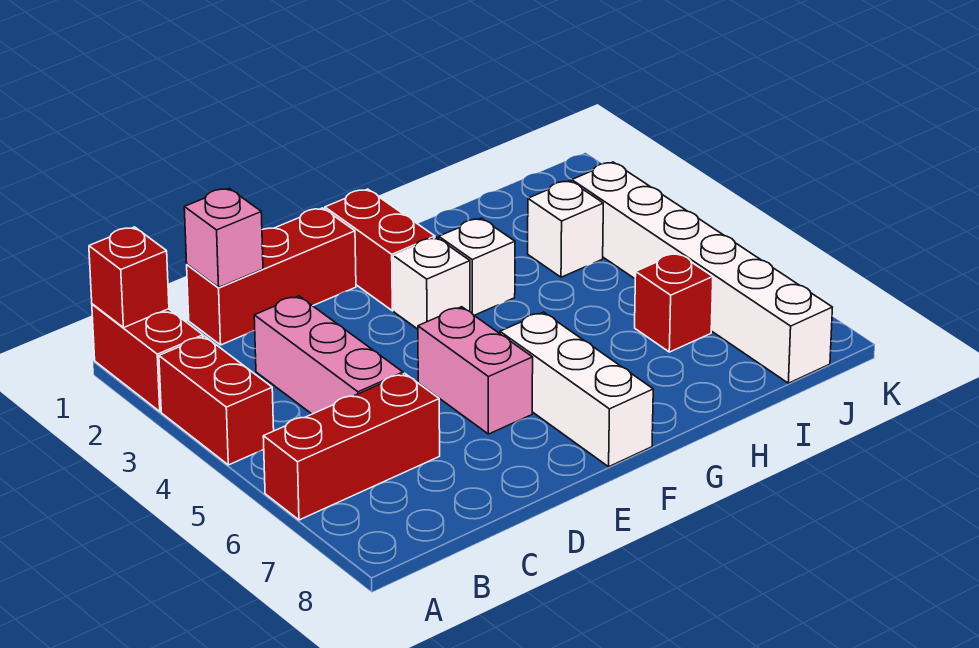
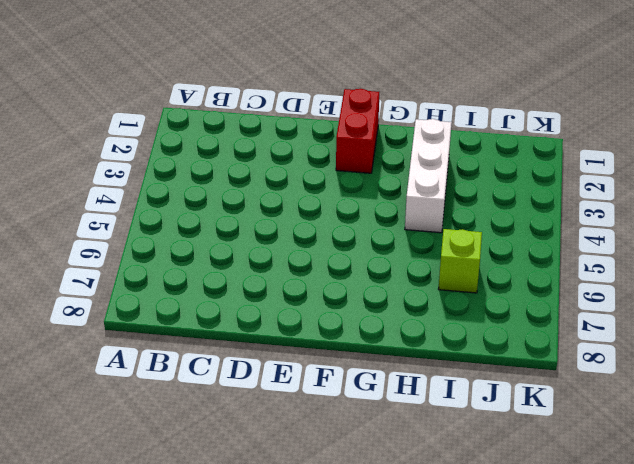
white brick H2:H4 level 1 -> white brick F6:F8 level 1
lime brick I6 level 1 -> red brick I6 level 1
none -> red brick A1:A2 level 1
none -> red brick A3:A4 level 1
none -> red brick A6:C6 level 1

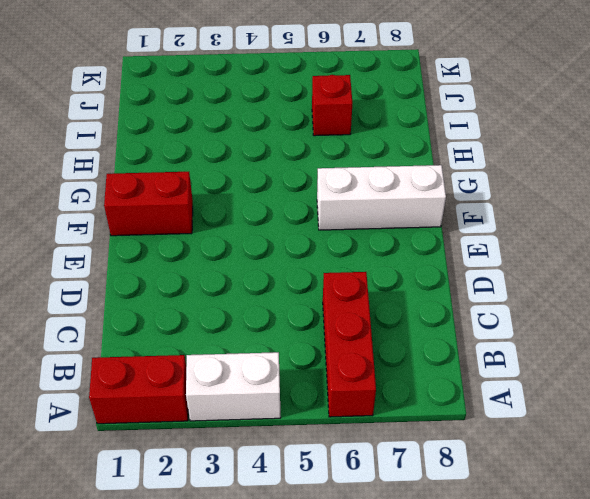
white brick A3:A4 level 1 -> red brick A3:A4 level 1
none -> red brick C1:E1 level 1
none -> pink brick C3:C5 level 1
none -> pink brick E5:E6 level 1

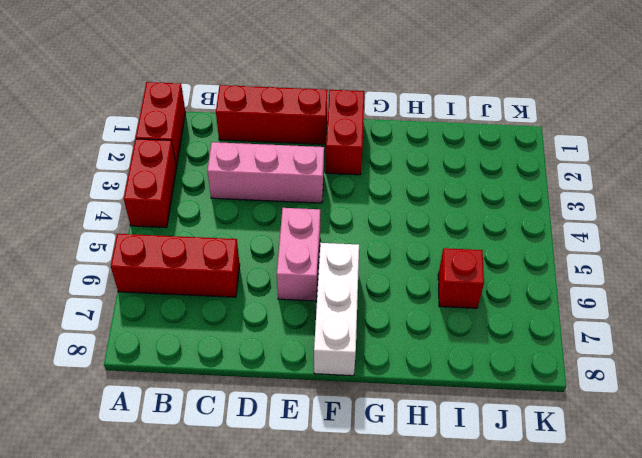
pink brick C3:E3 level 1 -> pink brick C3:C5 level 1
none -> white brick F3 level 1
none -> white brick G3 level 1
none -> white brick I3 level 1

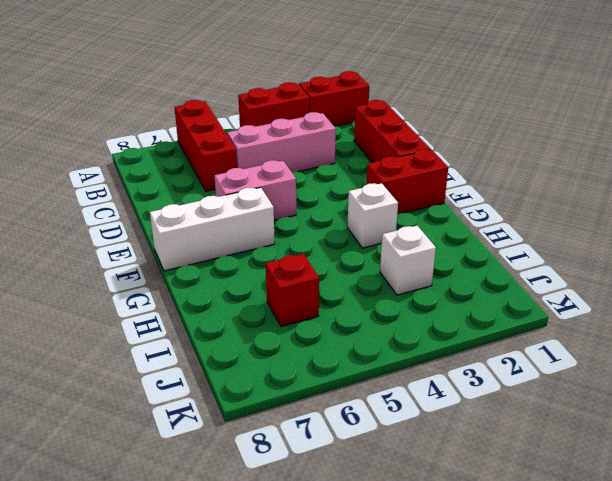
none -> white brick F3 level 1
none -> white brick J3:J8 level 1
none -> red brick A1 level 2

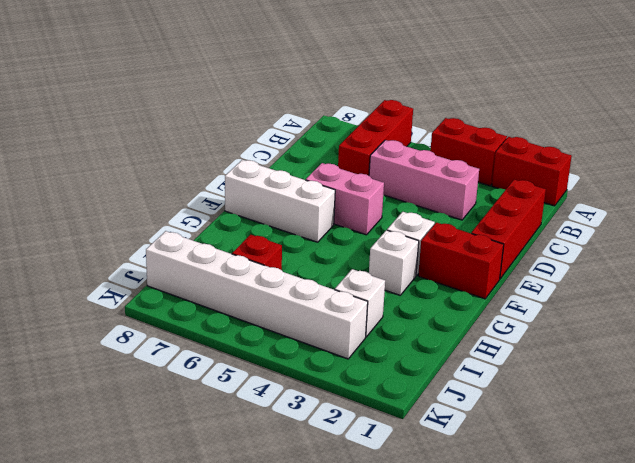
none -> red brick A1 level 2
none -> pink brick C1 level 2

